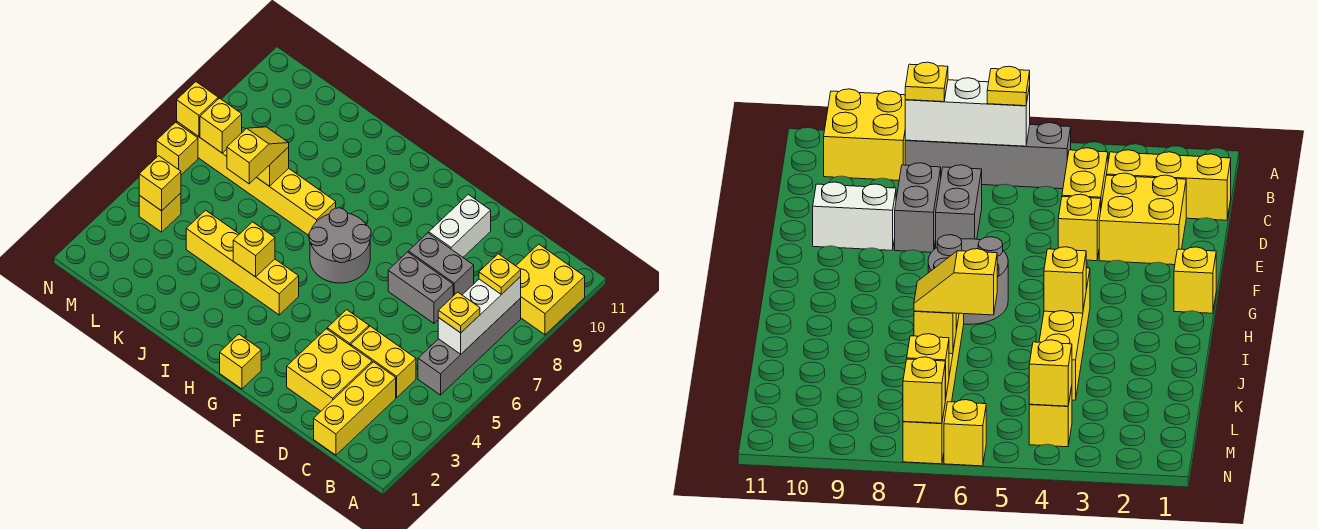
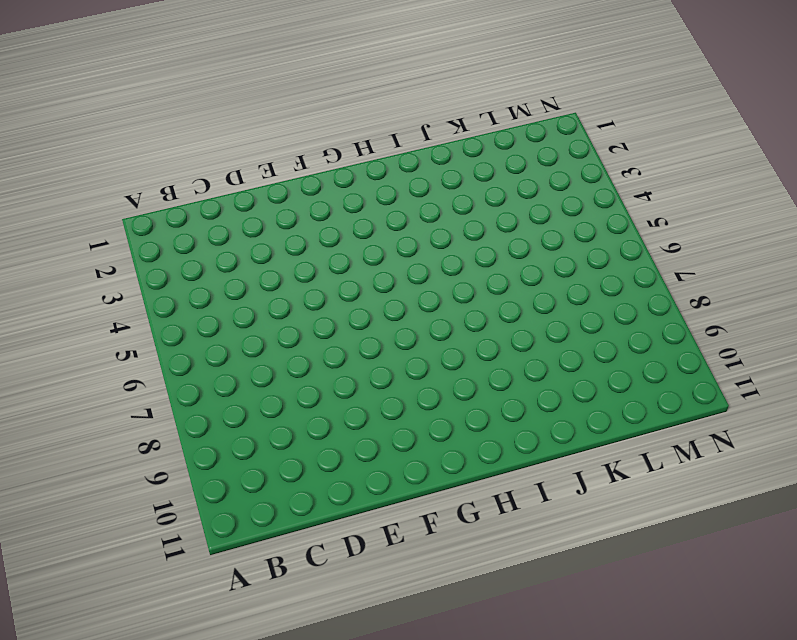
none -> yellow brick A9:B10 level 1
none -> grey brick B5:B8 level 1
none -> yellow brick C1:C3 level 1

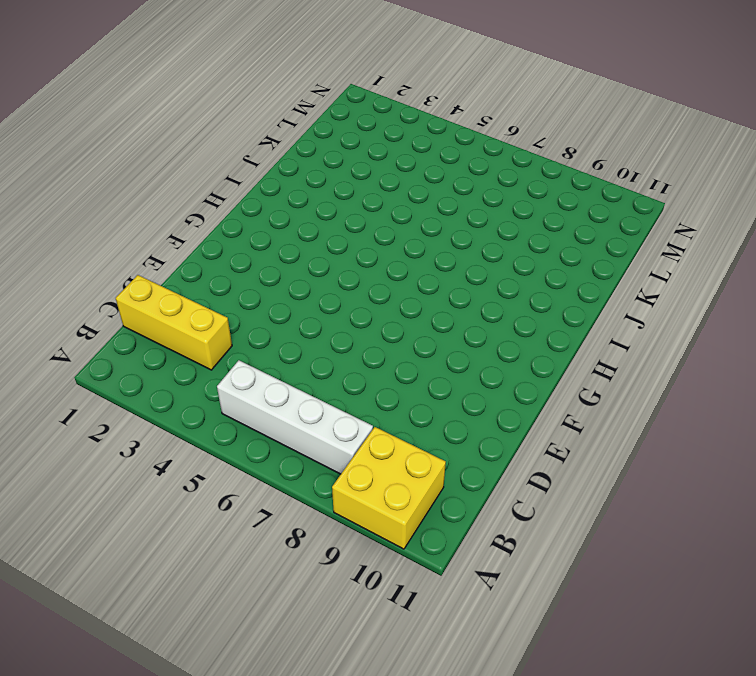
white brick B5:B8 level 1 -> grey brick B5:B8 level 1
none -> yellow brick C4:D4 level 1
none -> yellow brick D2:E3 level 1
none -> grey brick D7:E7 level 1

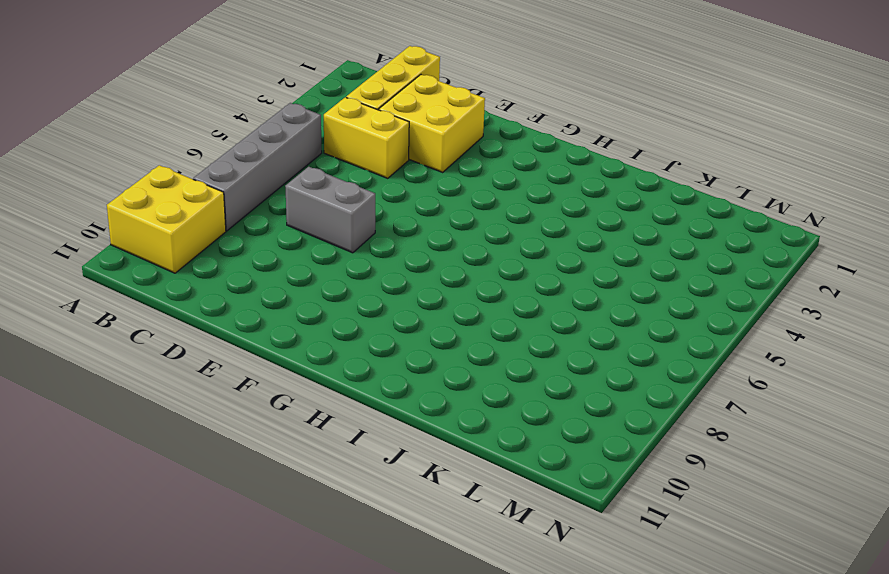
none -> grey brick D8:E8 level 1
none -> yellow brick E4 level 1
none -> white brick E9:E10 level 1

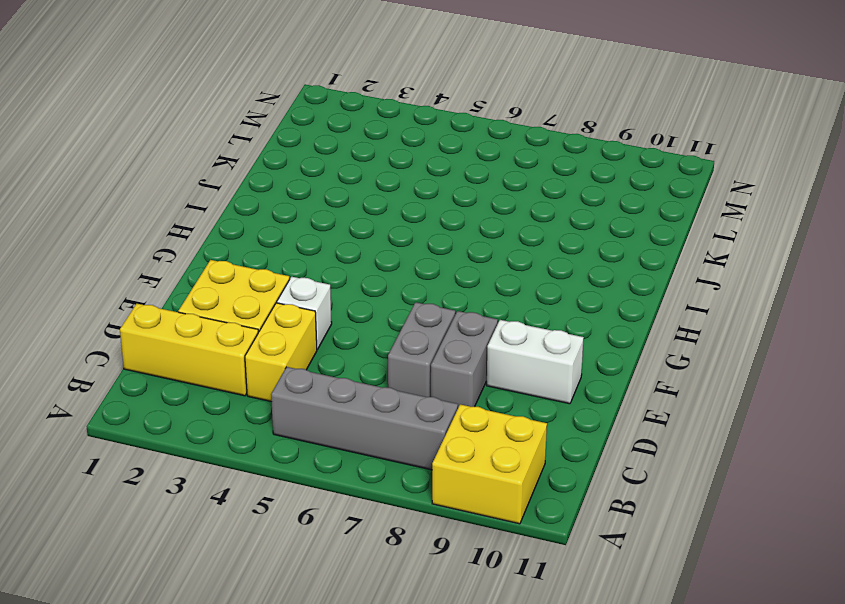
white brick E4 level 1 -> yellow brick E4 level 1
none -> yellow brick G1 level 1
none -> grey round brick G6:H7 level 1
none -> yellow brick H4:K4 level 1

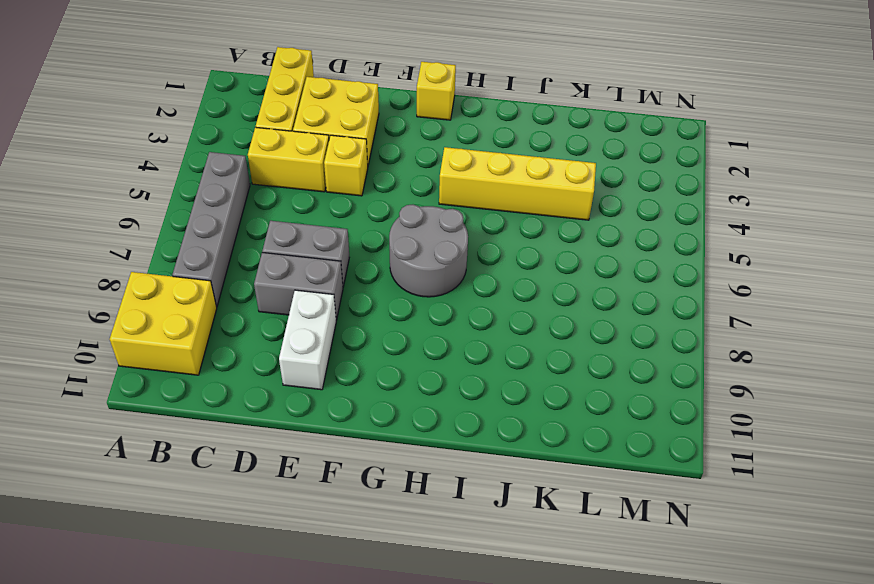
none -> yellow brick I7:N7 level 1
none -> yellow brick M4 level 1
none -> yellow brick N6 level 1

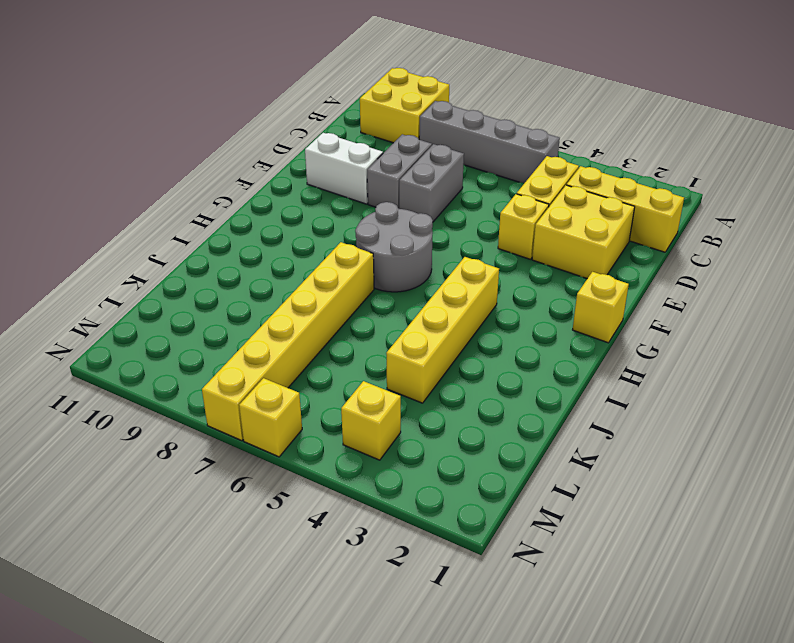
none -> white brick B6:B8 level 2
none -> yellow brick I4 level 2
none -> yellow brick K7 level 2

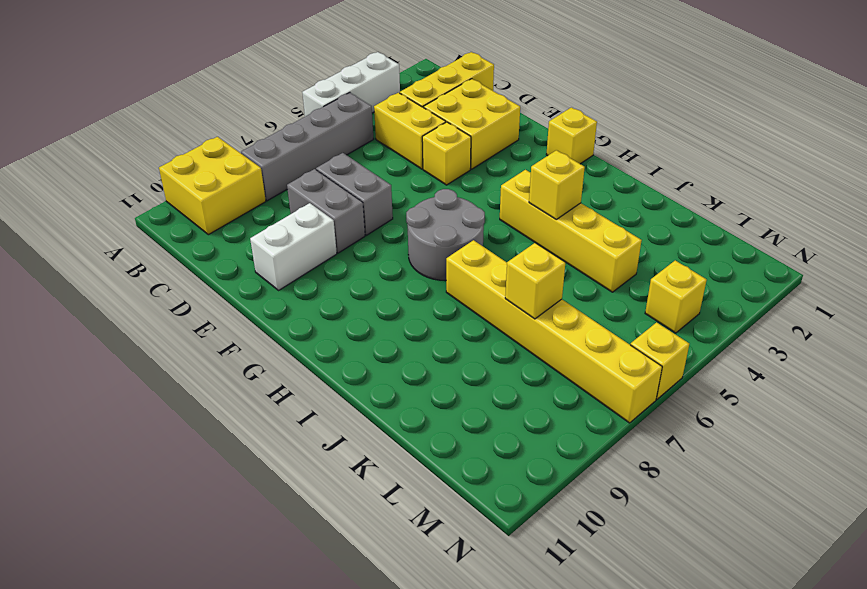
white brick A3:A5 level 1 -> white brick B6:B8 level 2
none -> yellow brick M4 level 2
none -> yellow brick M7 level 2
none -> yellow brick N7 level 2

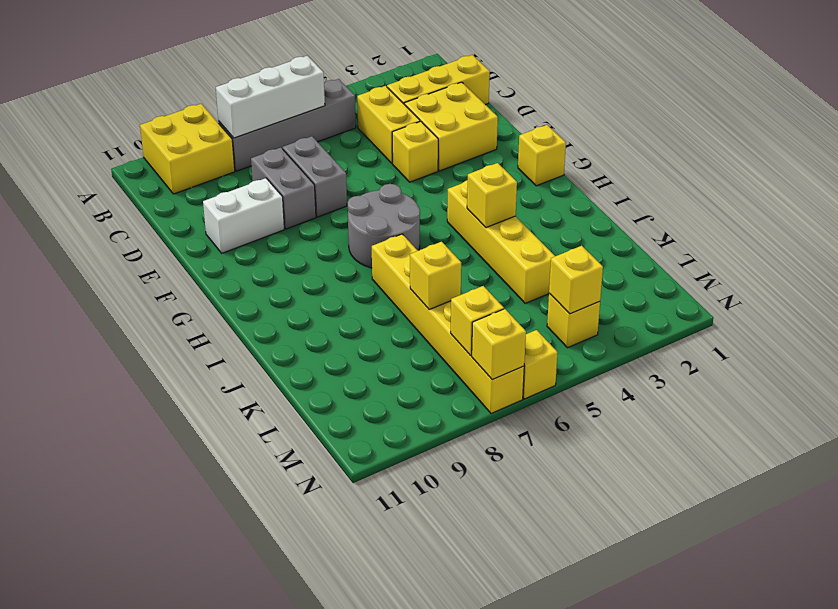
none -> yellow plate B6 level 3
none -> yellow plate B8 level 3
none -> yellow slope K6:K7 level 3 top 6

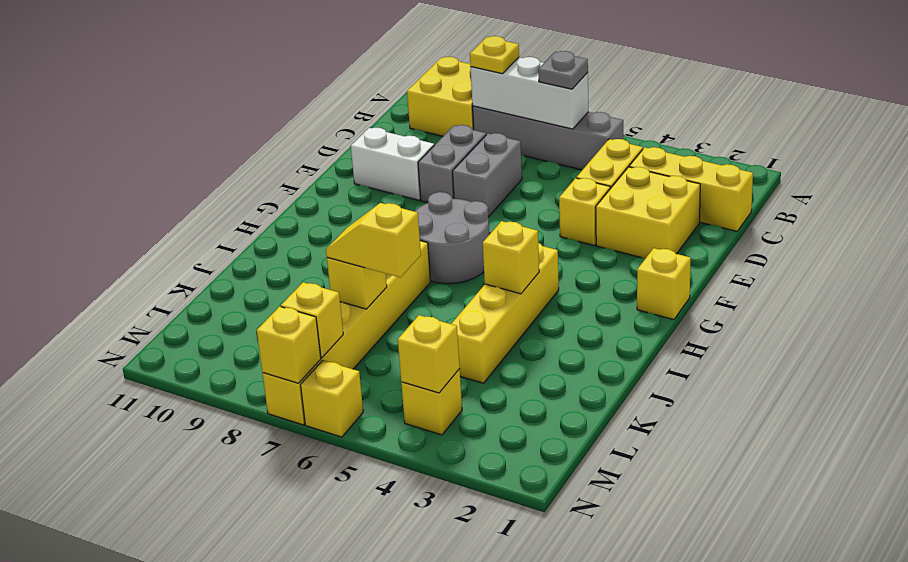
grey plate B6 level 3 -> yellow plate B6 level 3

